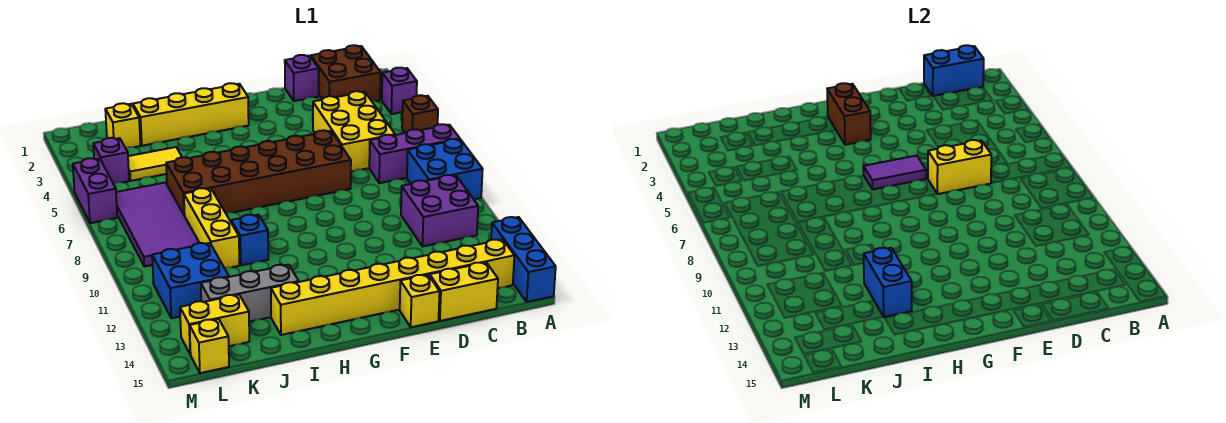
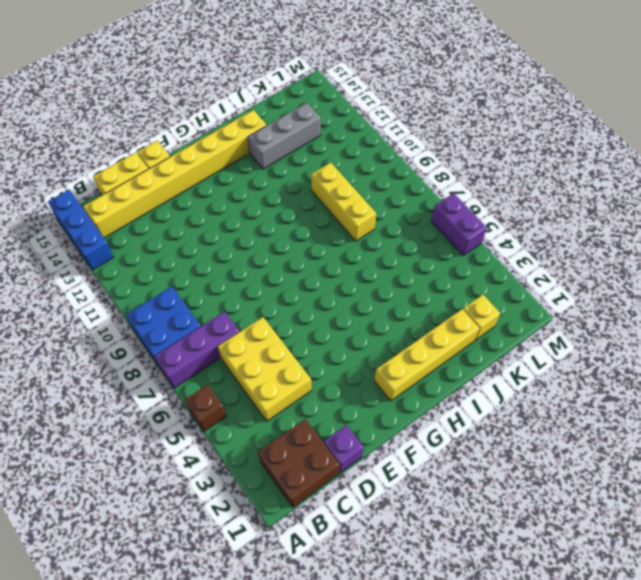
none -> purple brick A3 level 1
none -> purple brick B10:C11 level 1
none -> brown brick E6:J7 level 1
none -> blue brick I10 level 1

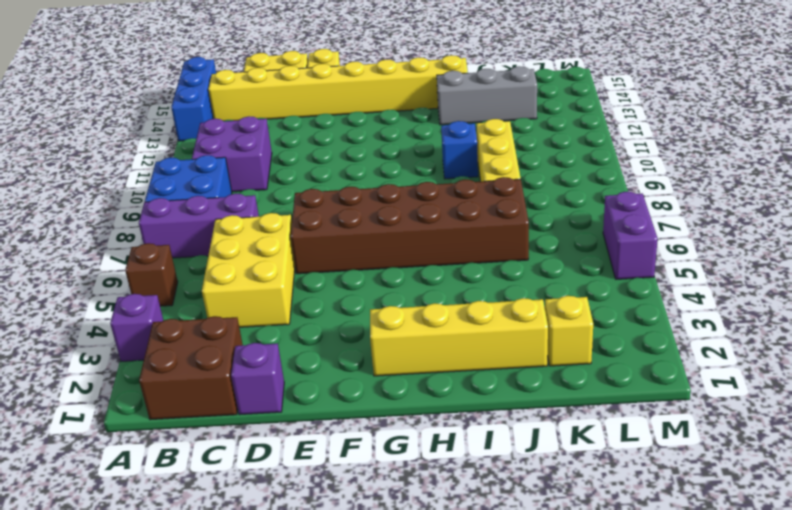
none -> yellow tile J4:K4 level 1
none -> purple tile K6:L9 level 1
none -> blue brick K11:L12 level 1
none -> yellow brick K14:L14 level 1

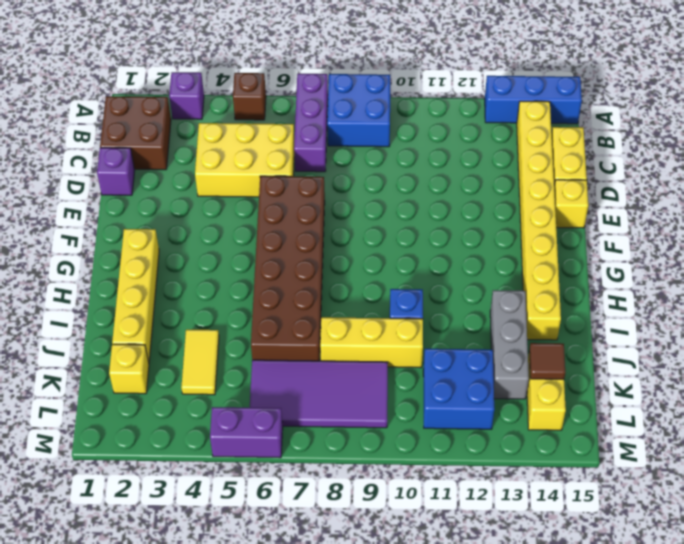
brown tile K14 level 2 -> none
none -> purple brick B10:C11 level 1
none -> purple brick L4 level 1
none -> yellow brick L15 level 1
none -> blue brick B1:C1 level 2

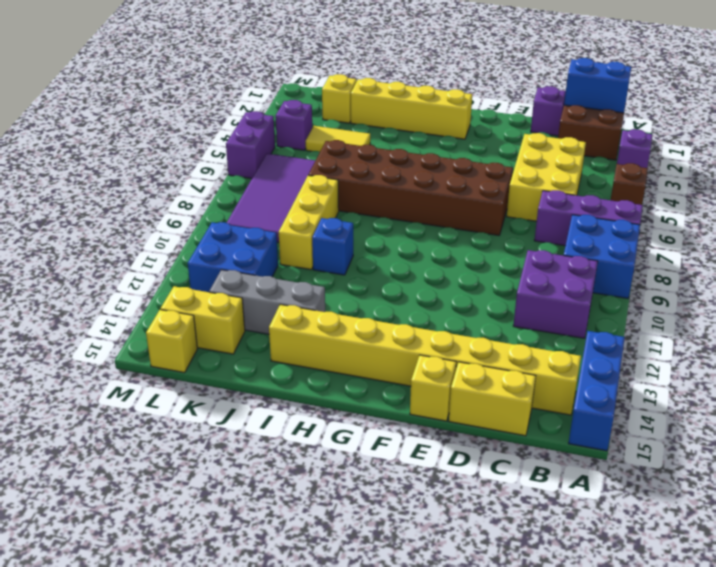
none -> yellow brick D7:E7 level 2
none -> purple tile F6:G6 level 2
none -> brown brick G2:G3 level 2
none -> blue brick I12:I13 level 2

